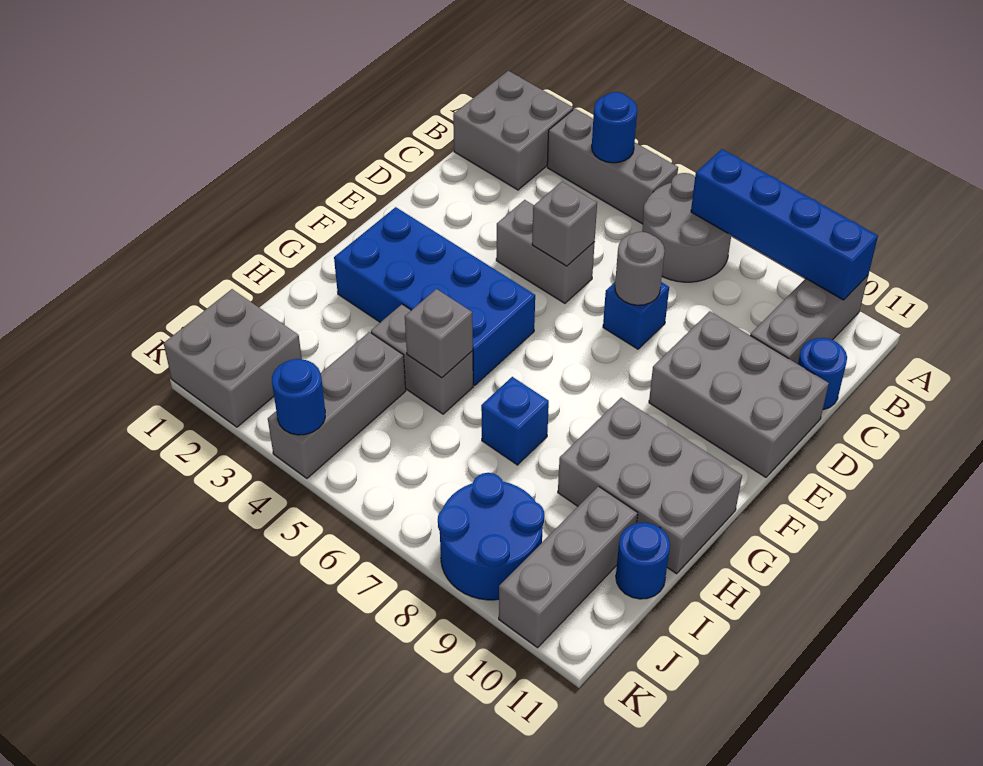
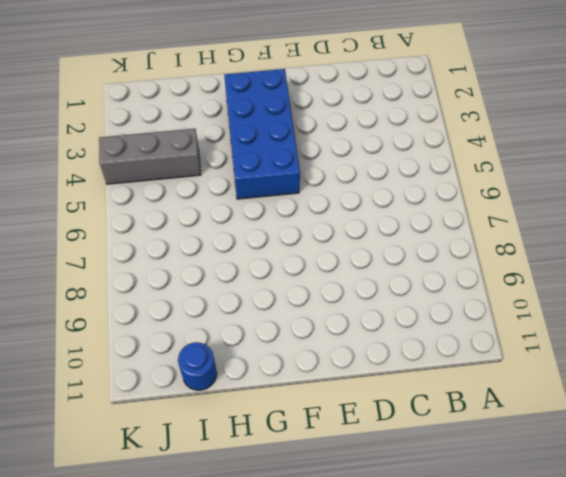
none -> grey brick A1:B2 level 1
none -> grey brick A3:A5 level 1
none -> grey round brick A6:B7 level 1

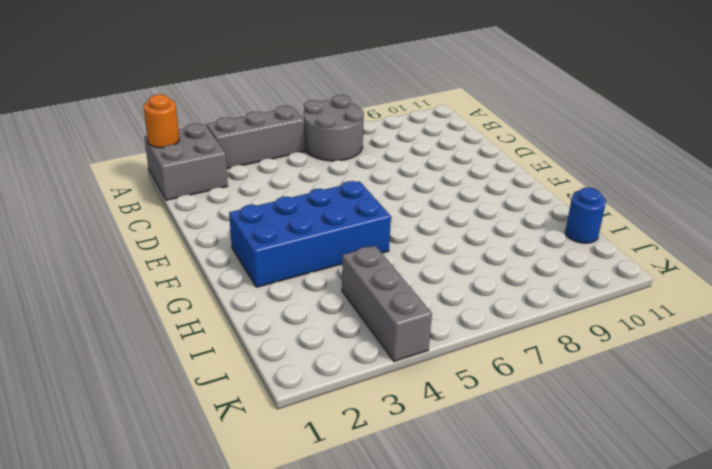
orange round brick A1 level 2 -> none
none -> grey brick A10:C10 level 1
none -> blue round brick C11 level 1
none -> grey brick D4:D5 level 1

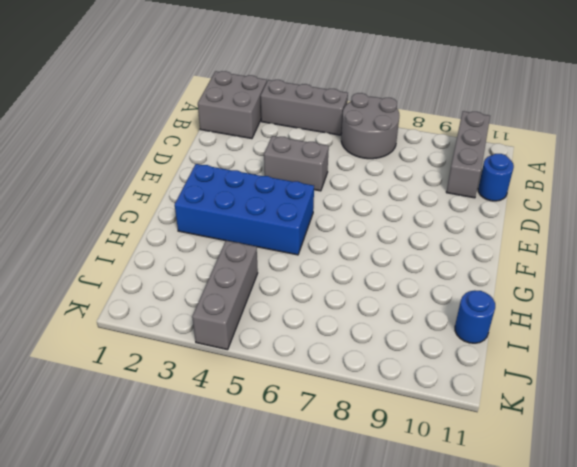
none -> blue brick D7 level 1
none -> grey brick D9:E11 level 1
none -> grey brick G9:H11 level 1

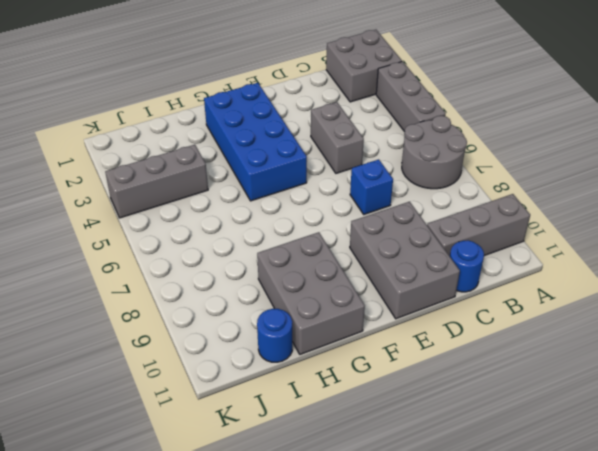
none -> grey brick H4:H5 level 1
none -> blue brick H7 level 1
none -> grey brick I10:K10 level 1

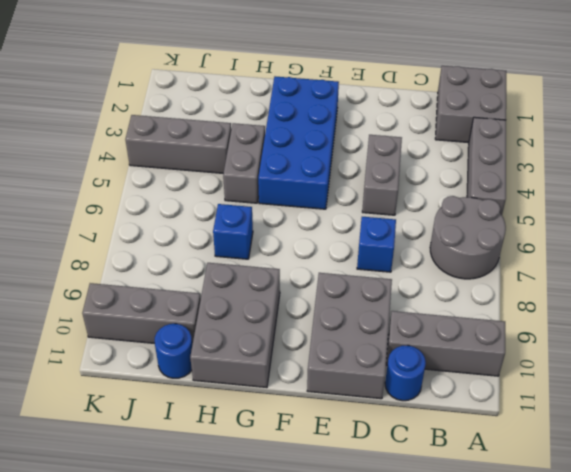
none -> grey brick J1:K2 level 1
none -> blue round brick J8:K9 level 1
none -> blue round brick A4 level 2

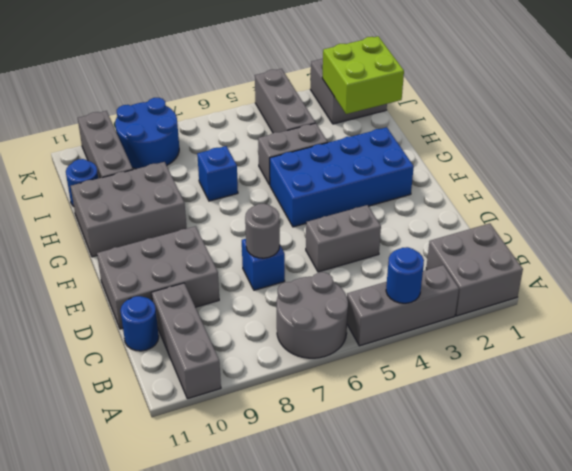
lime brick I1:J2 level 2 -> none
none -> blue brick A7:A10 level 2
none -> grey brick D5 level 2
none -> grey brick H5 level 2

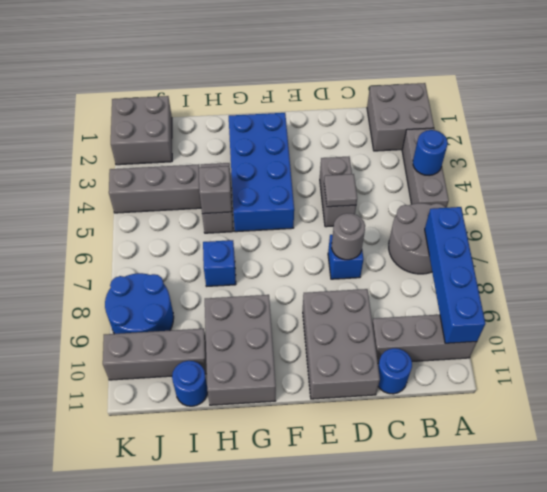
grey tile D5 level 2 -> grey brick D5 level 2
none -> blue round brick K4 level 2

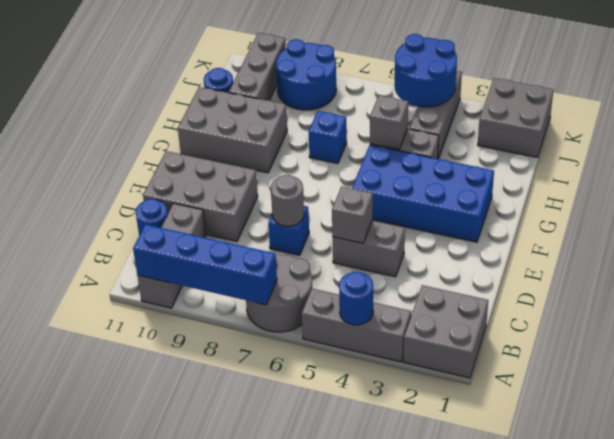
blue round brick J4:K5 level 2 -> blue round brick K4 level 2

